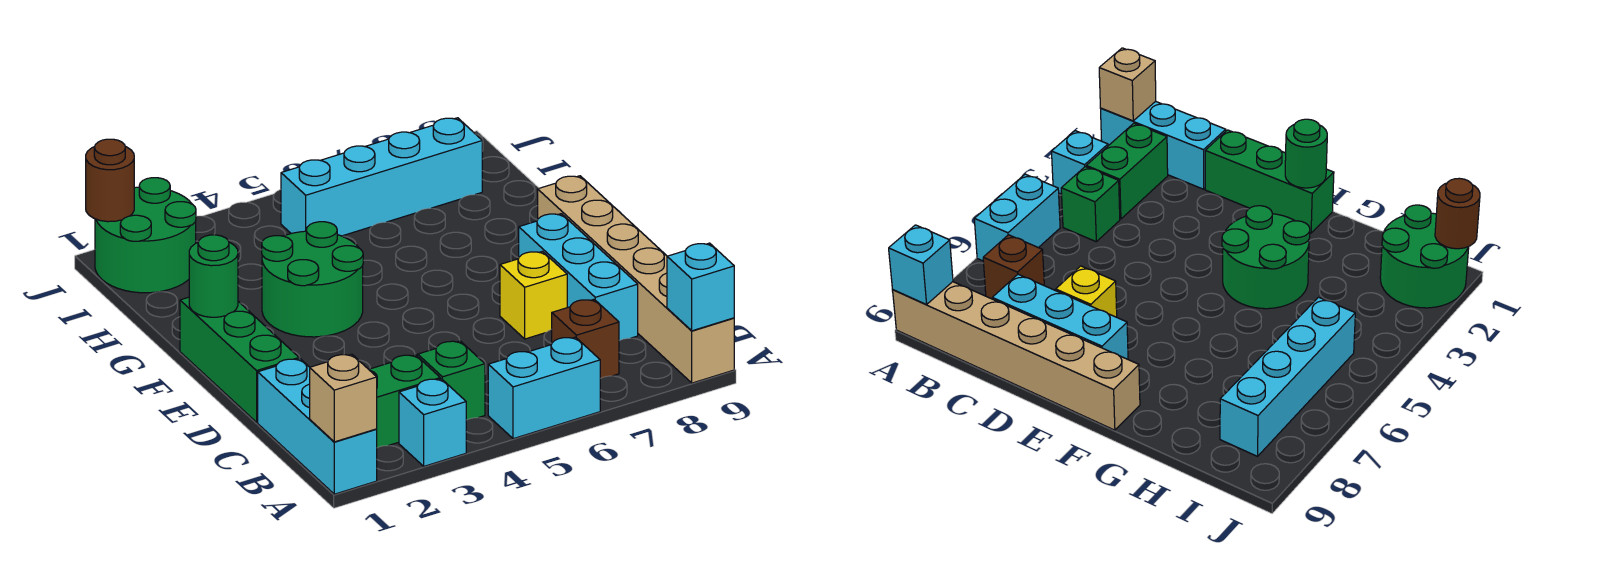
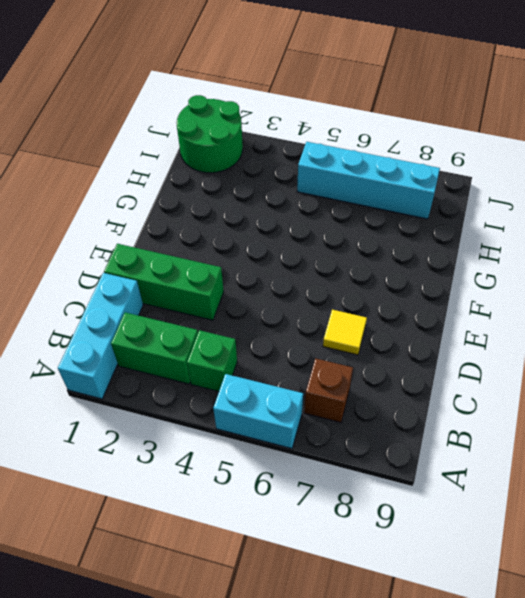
green brick D1:D3 level 1 -> green brick D1:F1 level 1
yellow tile D7 level 1 -> yellow brick D7 level 1
none -> cyan brick A3 level 1
none -> tan brick A9:F9 level 1
none -> cyan brick C8:E8 level 1

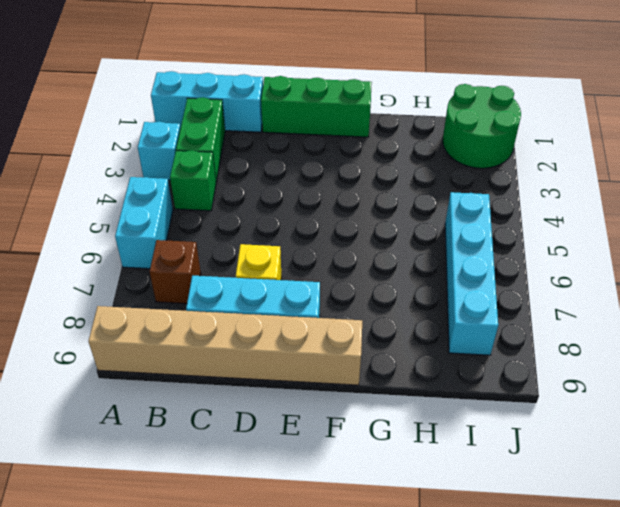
none -> green round brick F3:G4 level 1
none -> tan brick A1 level 2
none -> cyan brick A9 level 2

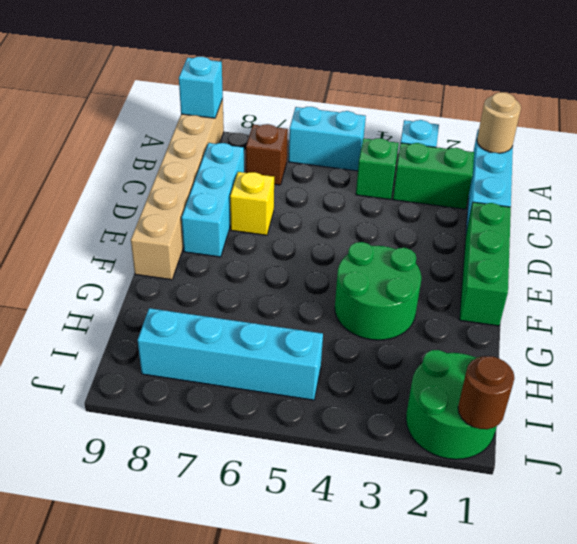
tan round brick A1 level 2 -> tan brick A1 level 2
none -> green round brick F1 level 2

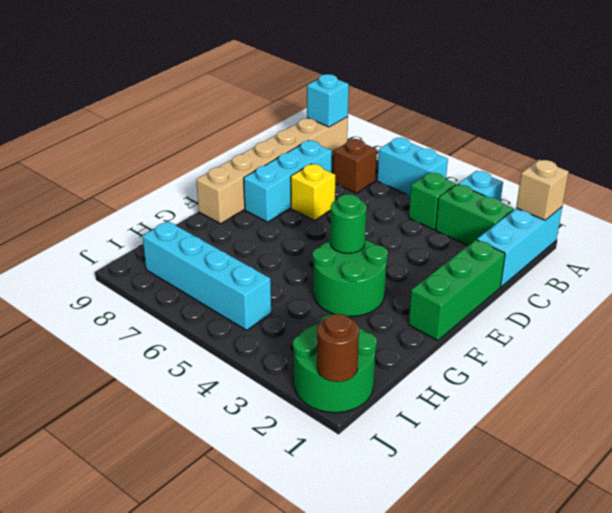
green round brick F4 level 2 -> green round brick F1 level 2

